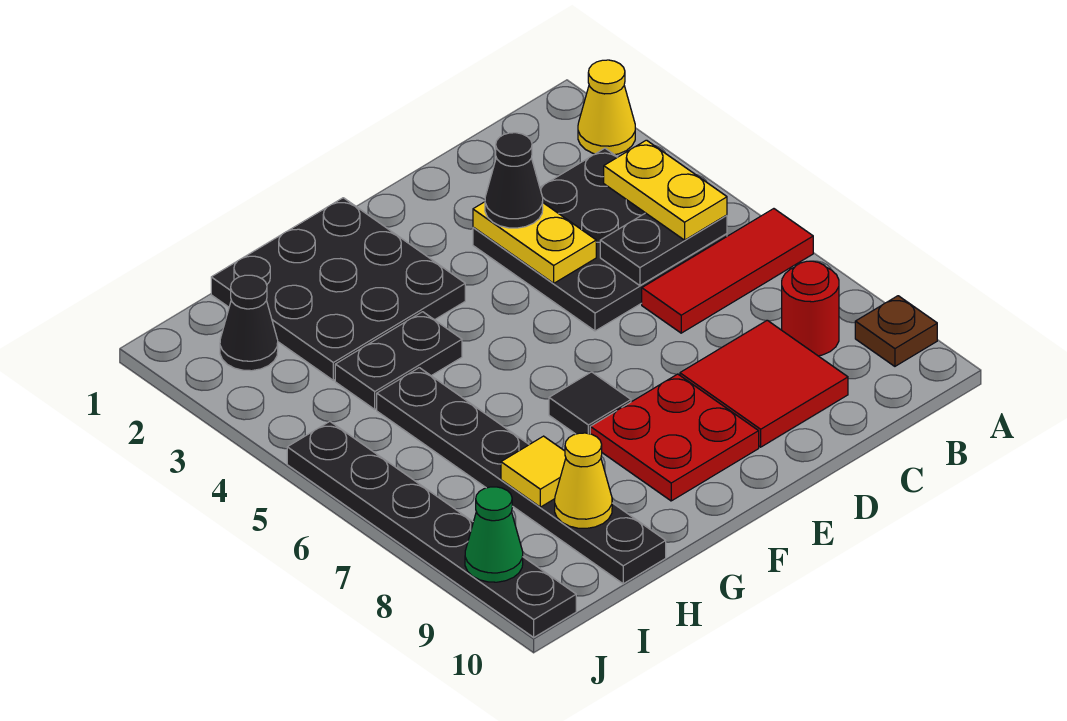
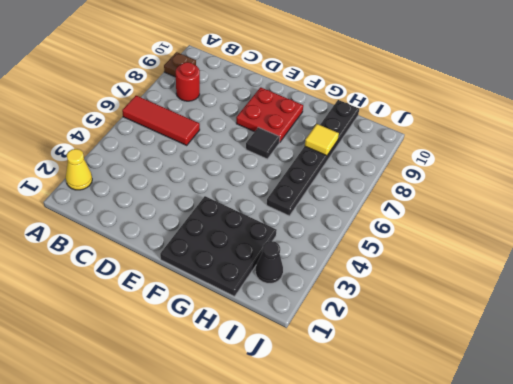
none -> black plate B3:D5 level 1
none -> red tile C8:D9 level 1
none -> black plate G4:H4 level 1

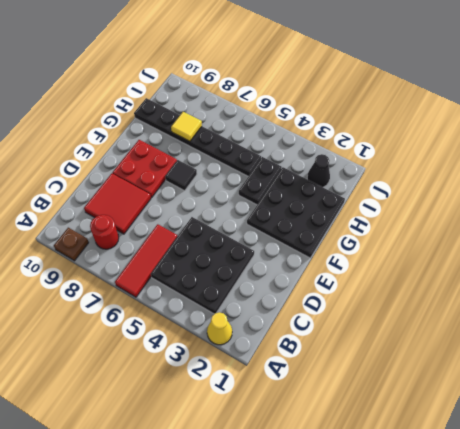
none -> black plate J5:J10 level 1
none -> black plate B5:C5 level 2
none -> yellow plate D3:D4 level 2

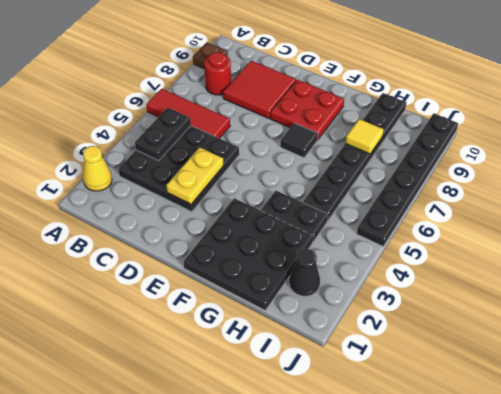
black plate B4:B5 level 2 -> black plate B5:C5 level 2
none -> yellow cone H9 level 2
none -> green cone J9 level 2
none -> yellow plate B4:B5 level 3

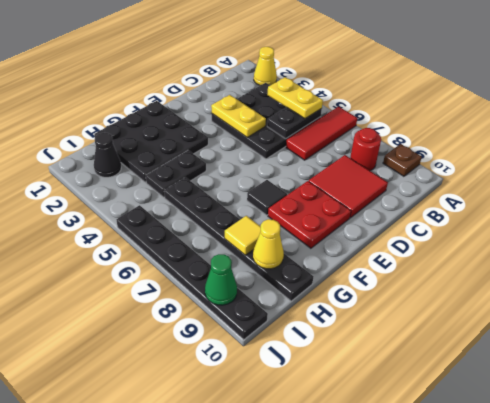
none -> black cone D3 level 3

